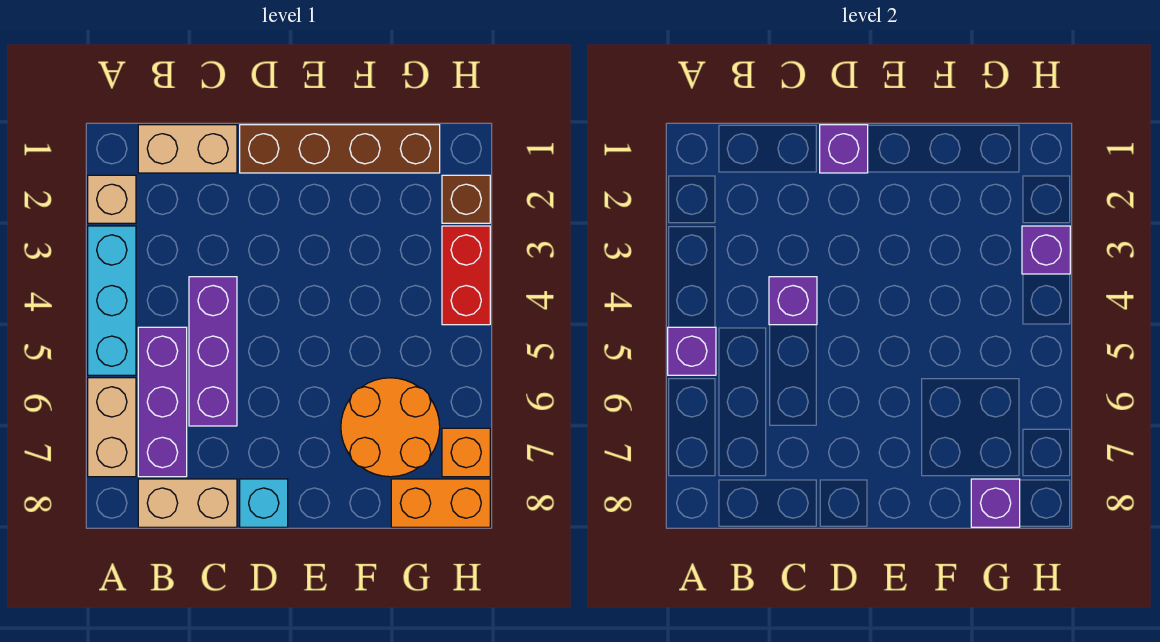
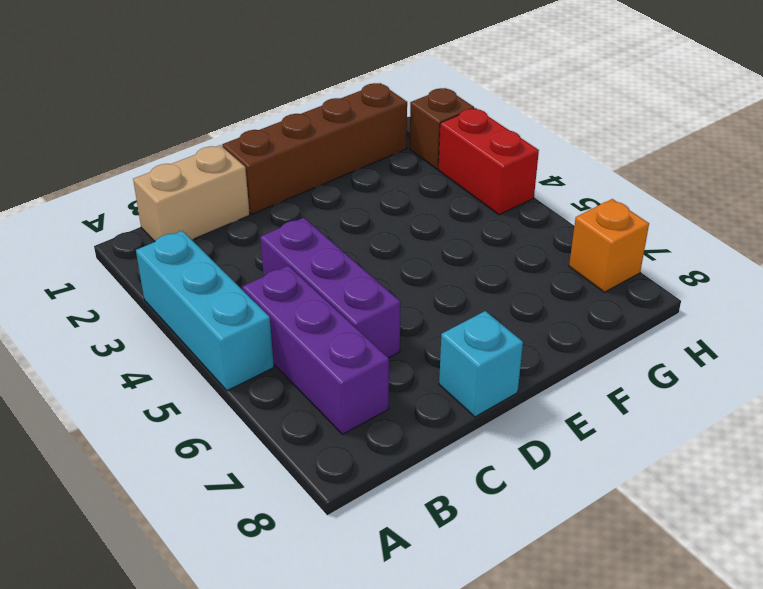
none -> tan brick A2 level 1
none -> tan brick A6:A7 level 1
none -> tan brick B8:C8 level 1

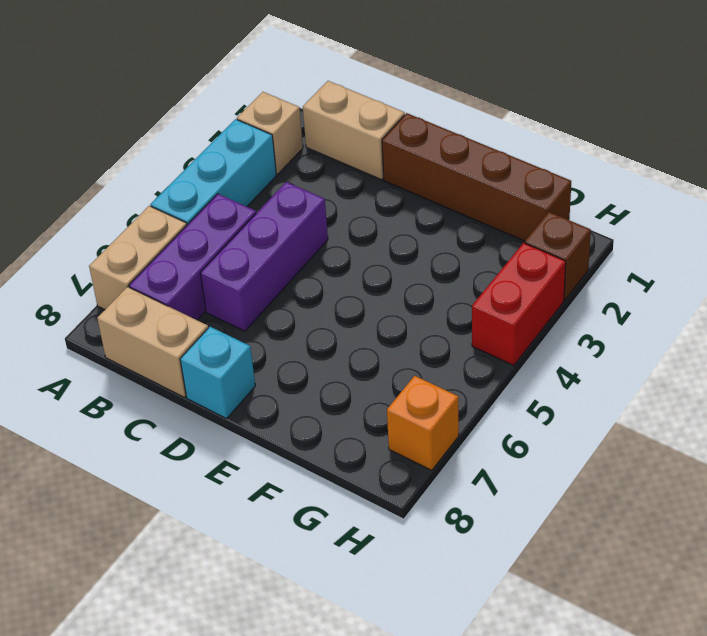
none -> orange round brick F6:G7 level 1
none -> orange brick G8:H8 level 1
none -> purple brick A5 level 2

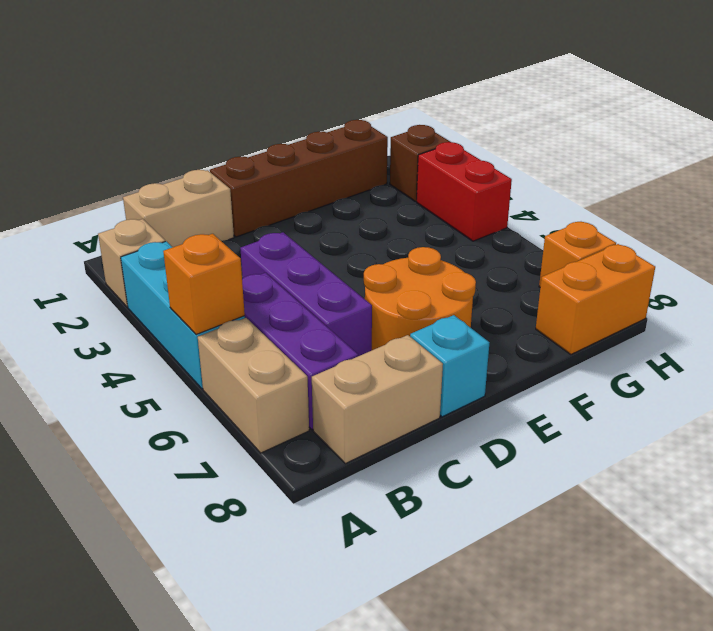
orange brick A5 level 2 -> purple brick A5 level 2
orange round brick D6:E7 level 1 -> orange round brick F6:G7 level 1
none -> purple brick C4 level 2
none -> purple brick D1 level 2
none -> purple brick G8 level 2

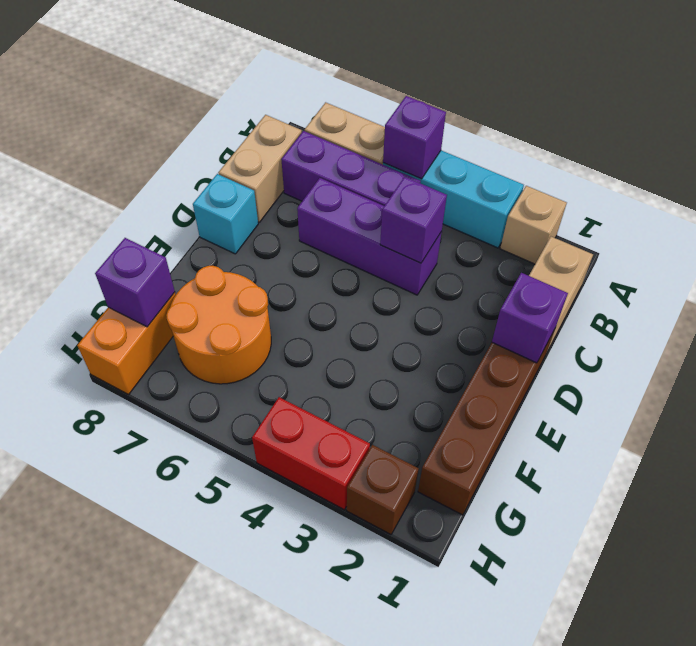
none -> orange brick H7 level 1
none -> purple brick H3 level 2

